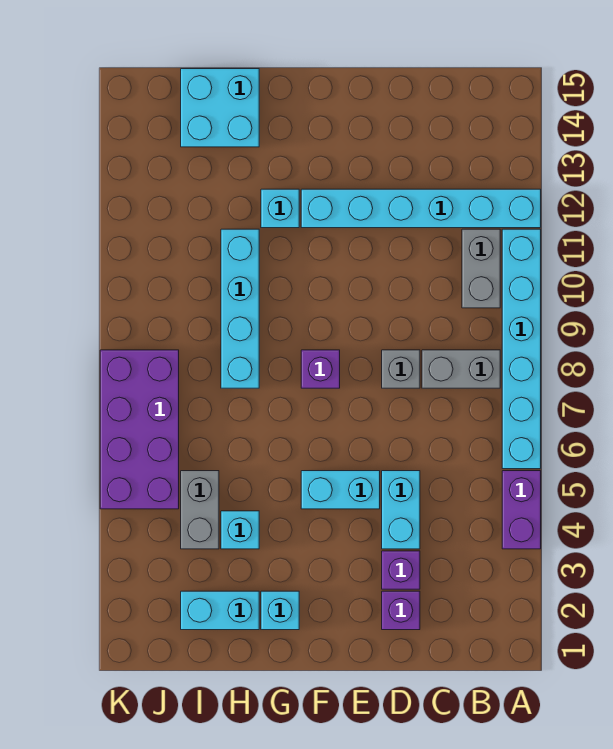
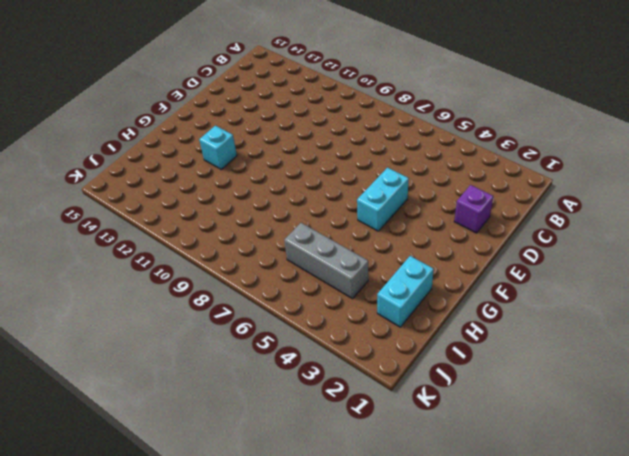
grey brick I4:I6 level 1 -> grey brick I4:I5 level 1
none -> purple brick A4:A5 level 1
none -> cyan brick A6:A11 level 1
none -> cyan brick A12:F12 level 1

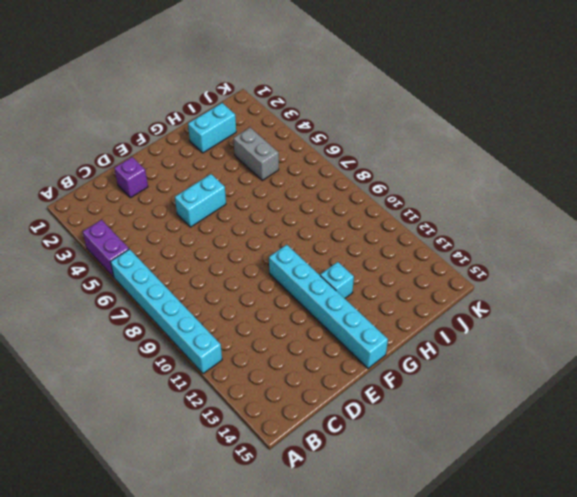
cyan brick F10:F15 level 1 -> cyan brick A12:F12 level 1
none -> grey brick B8:C8 level 1
none -> grey brick B10:B11 level 1
none -> purple brick D3 level 1

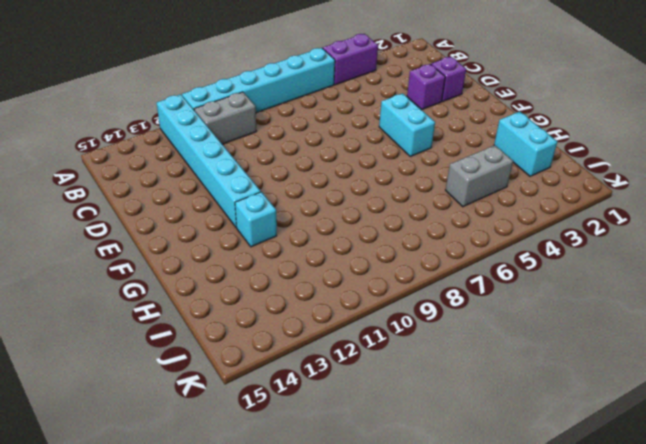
none -> grey brick B8:C8 level 1
none -> cyan brick D4:D5 level 1
none -> grey brick D8 level 1

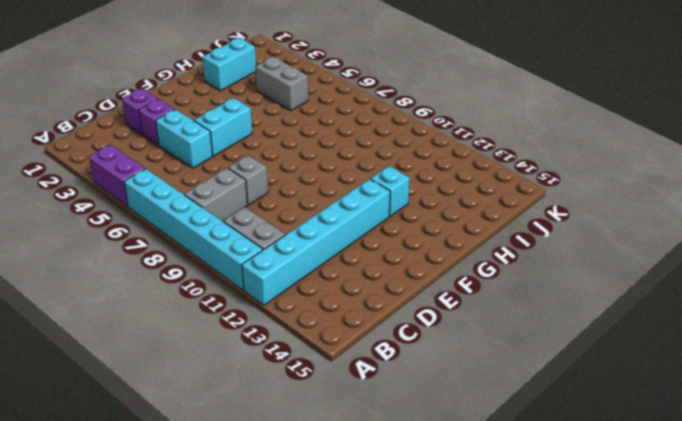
none -> purple brick F8 level 1
none -> cyan brick G2 level 1
none -> cyan brick H4 level 1

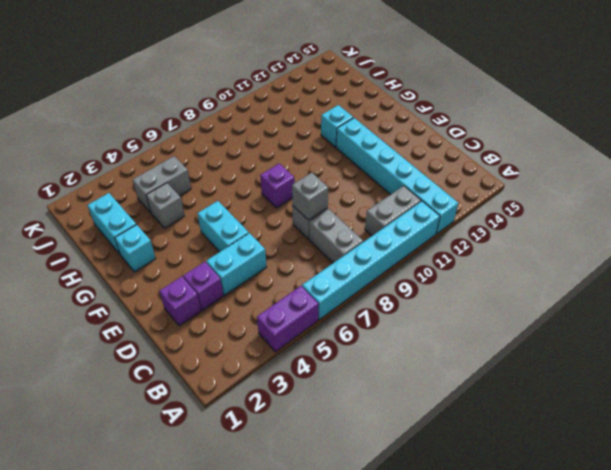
grey brick D8 level 2 -> none
grey brick H4 level 1 -> cyan brick H4 level 1
none -> cyan brick H8:H11 level 1
none -> cyan brick H14:I15 level 1
none -> purple brick J5:K8 level 1

